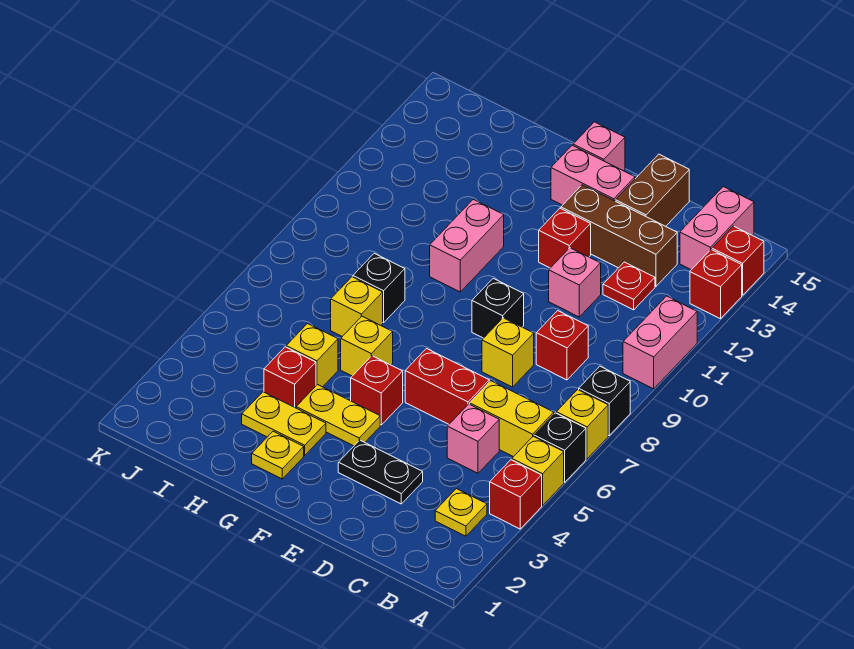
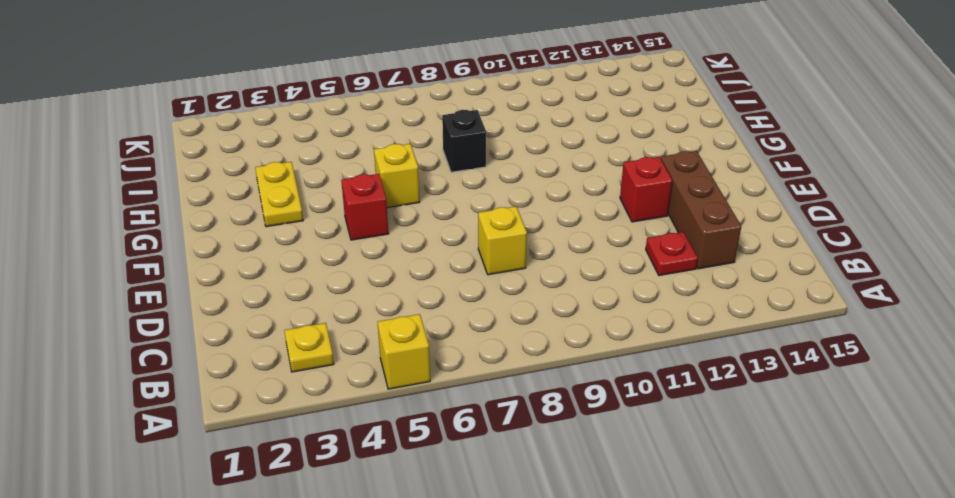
none -> red brick A4 level 1
none -> black brick A6 level 1
none -> yellow brick A7 level 1
none -> black brick A8 level 1

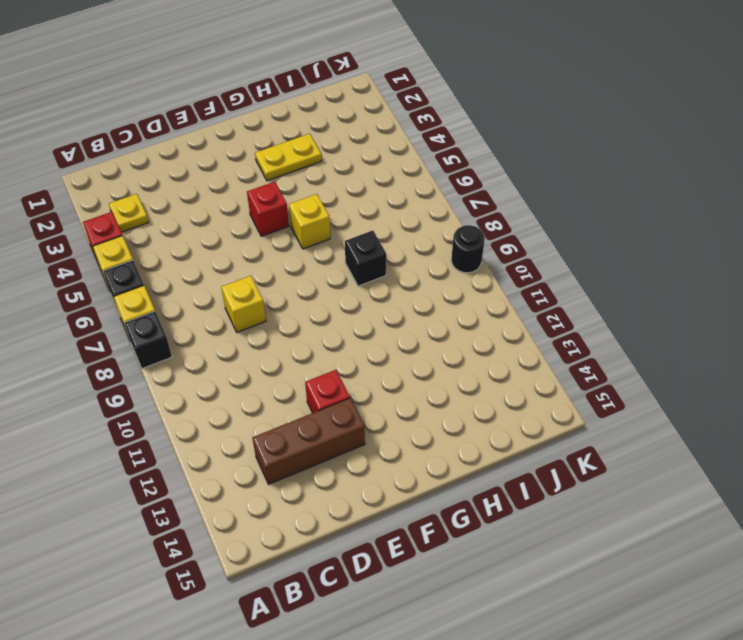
black round brick K9 level 1 -> none
none -> pink brick A10:A11 level 1
none -> red brick A13 level 1
none -> red brick A14 level 1
none -> yellow brick B6:C6 level 1

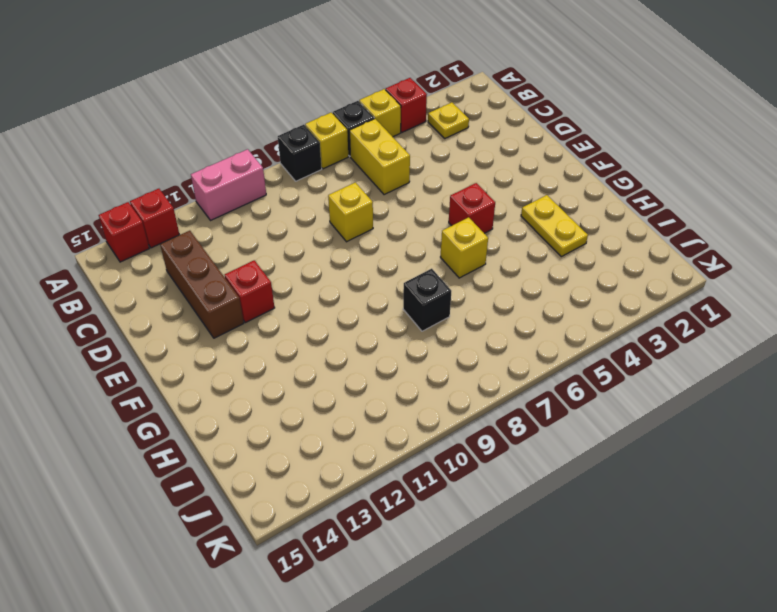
none -> pink brick B14:B15 level 1
none -> pink brick C5 level 1
none -> red brick C9 level 1
none -> red plate C12 level 1

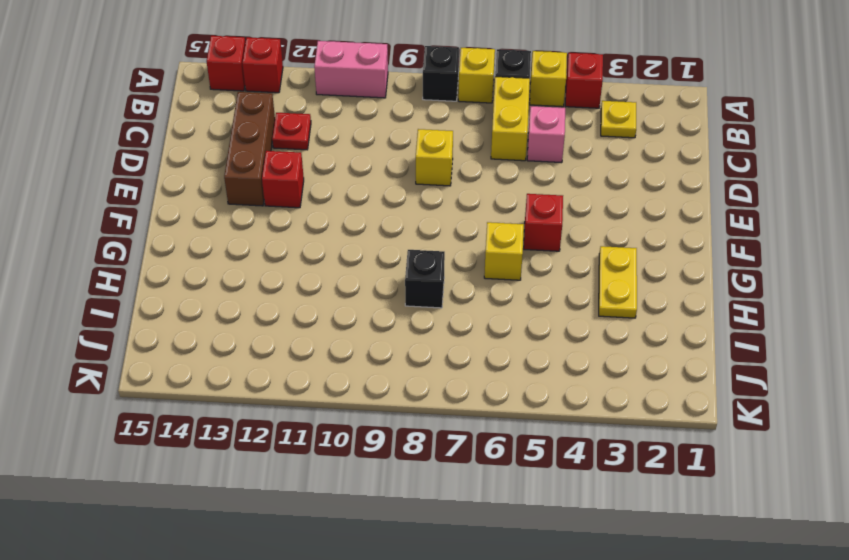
none -> pink brick B14:B15 level 1
none -> red brick C9 level 1
none -> black plate D3:E3 level 1
none -> red brick D6:E6 level 1

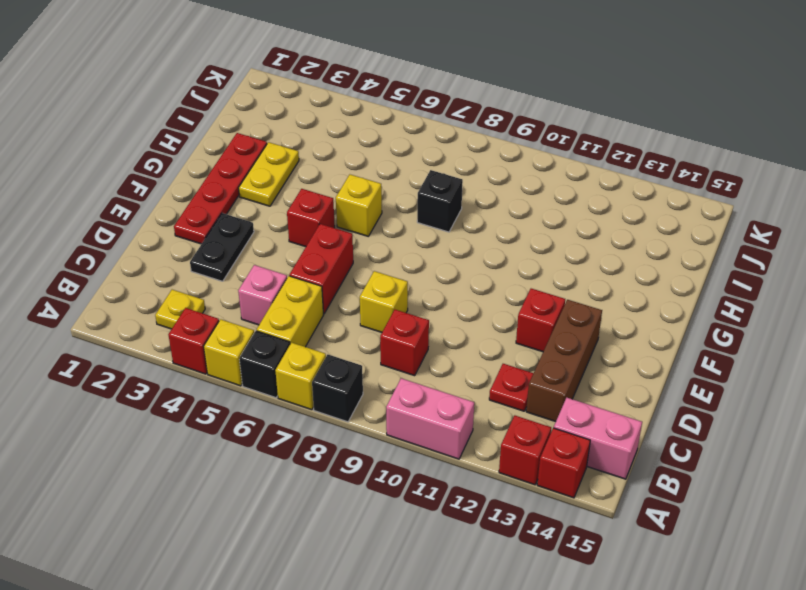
red plate E2:H2 level 1 -> yellow plate G2 level 1
none -> pink brick D11 level 1
none -> brown brick D14:D15 level 1
none -> black brick E9 level 1
none -> pink brick E14:F14 level 1

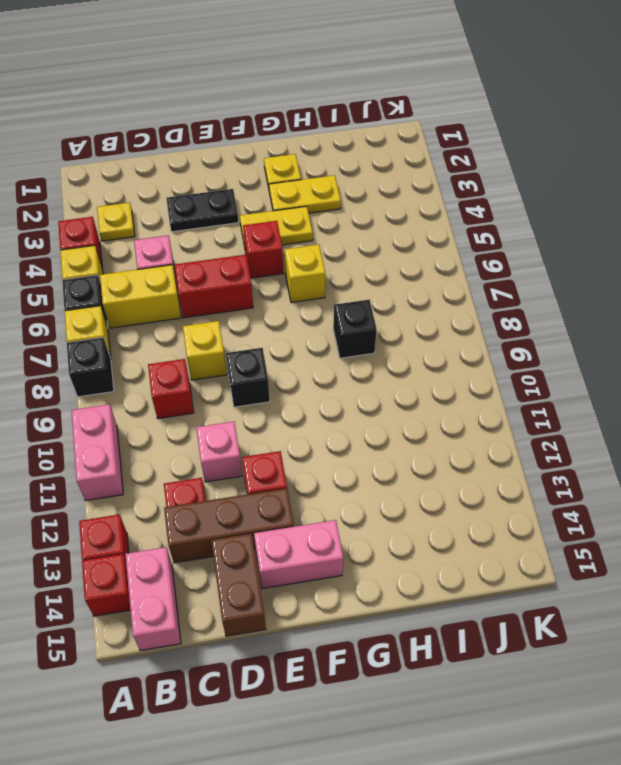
none -> pink brick F15 level 1
none -> pink brick G10:G11 level 1
none -> red brick H4 level 1
none -> yellow brick H5 level 1

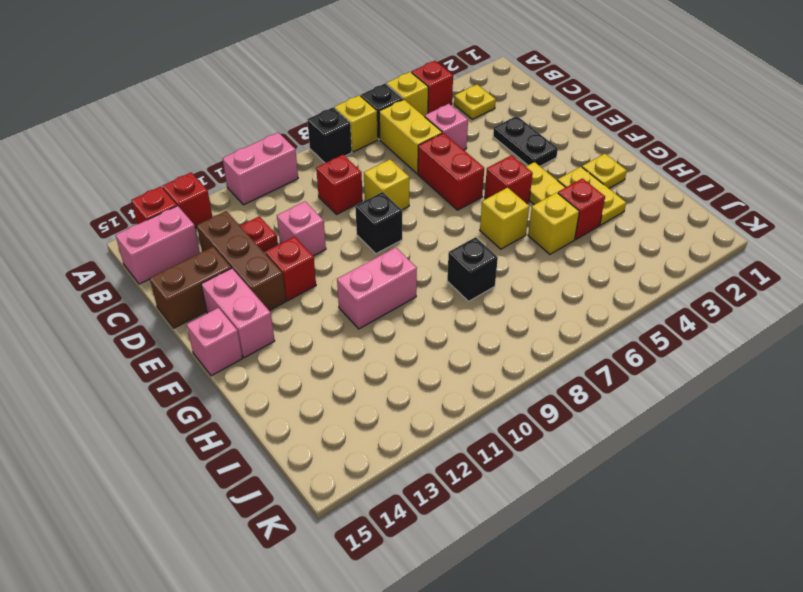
none -> yellow brick H7 level 1

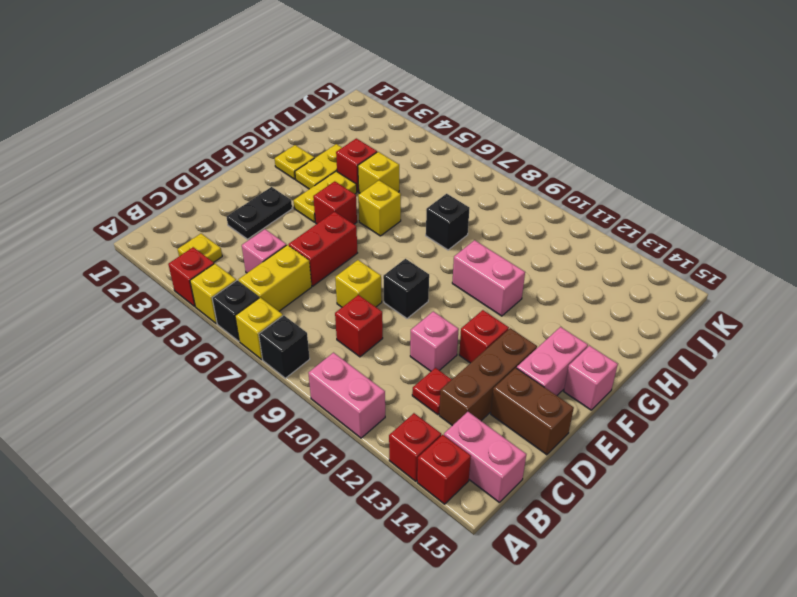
none -> yellow brick H7 level 1

